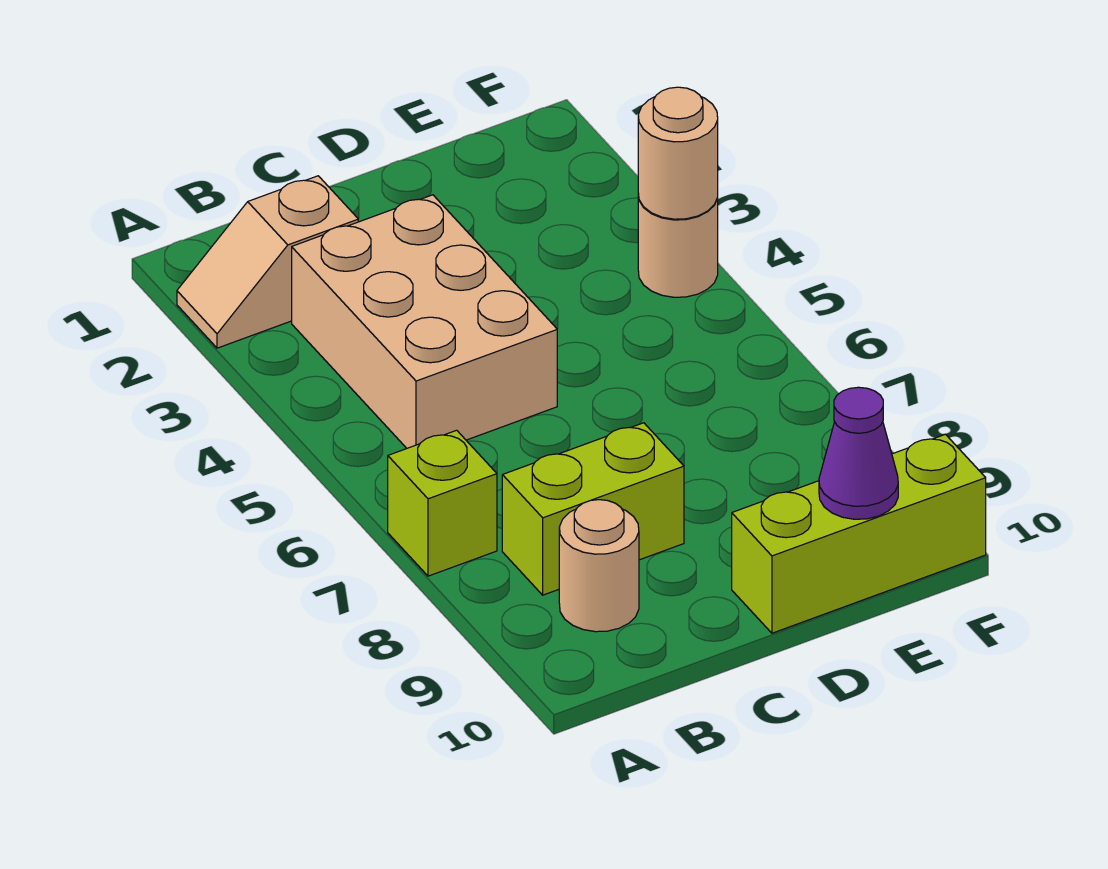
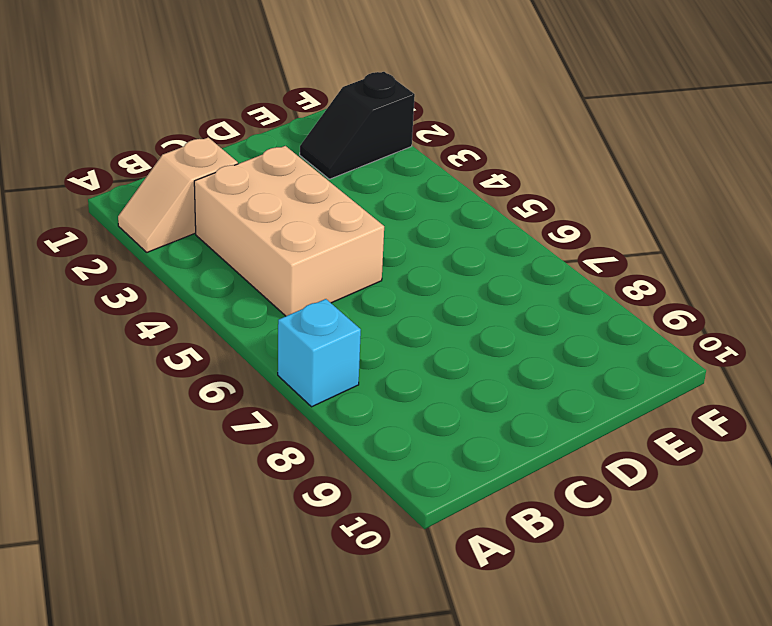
cyan brick A7 level 1 -> lime brick A7 level 1
black slope E2:F2 level 1 top F -> none
none -> lime brick B8:C8 level 1
none -> tan round brick B9 level 1

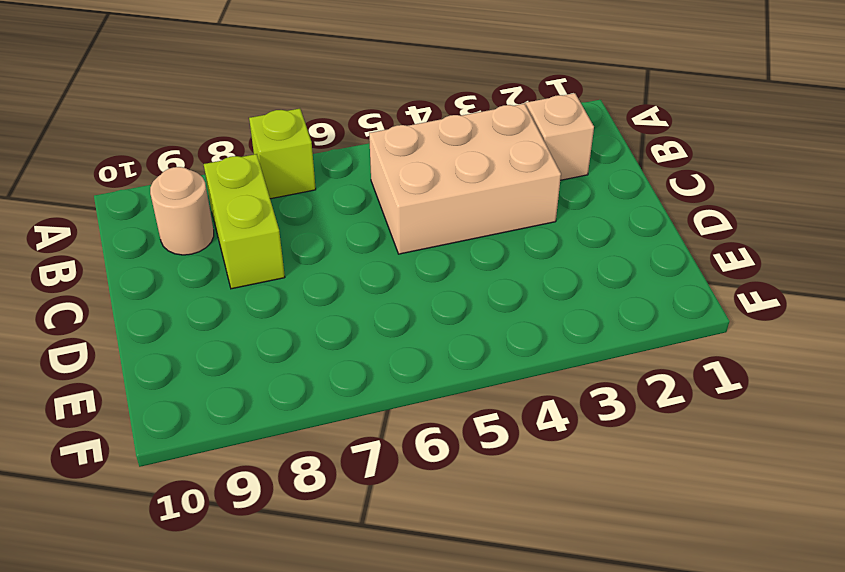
none -> lime brick D10:F10 level 1
none -> tan round brick F4 level 1

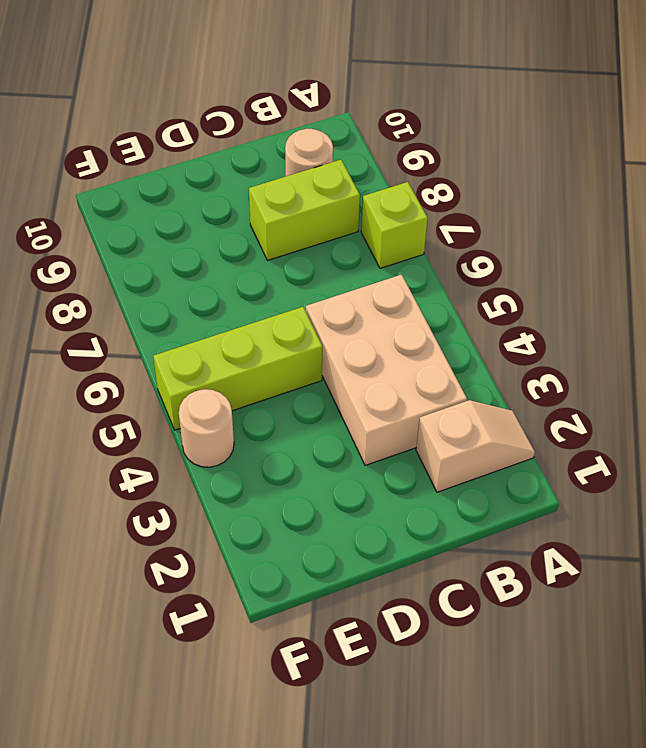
lime brick D5:F5 level 1 -> lime brick D10:F10 level 1
none -> purple cone E10 level 2
none -> tan round brick F4 level 2

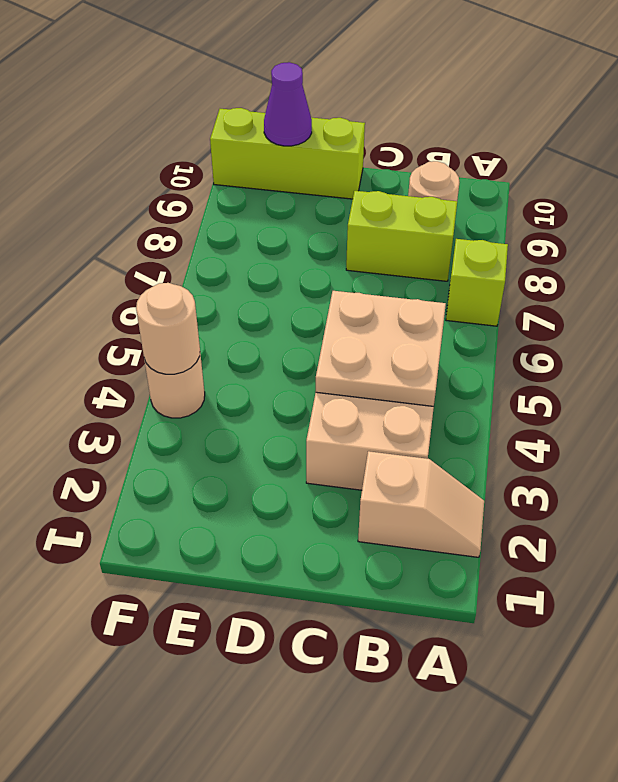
tan plate B4:C5 level 2 -> none

